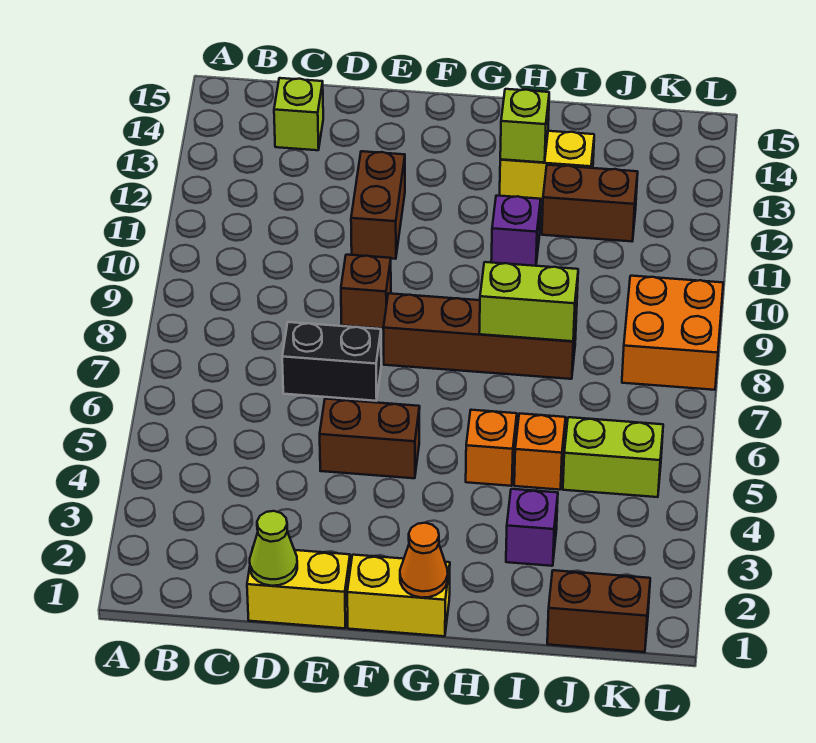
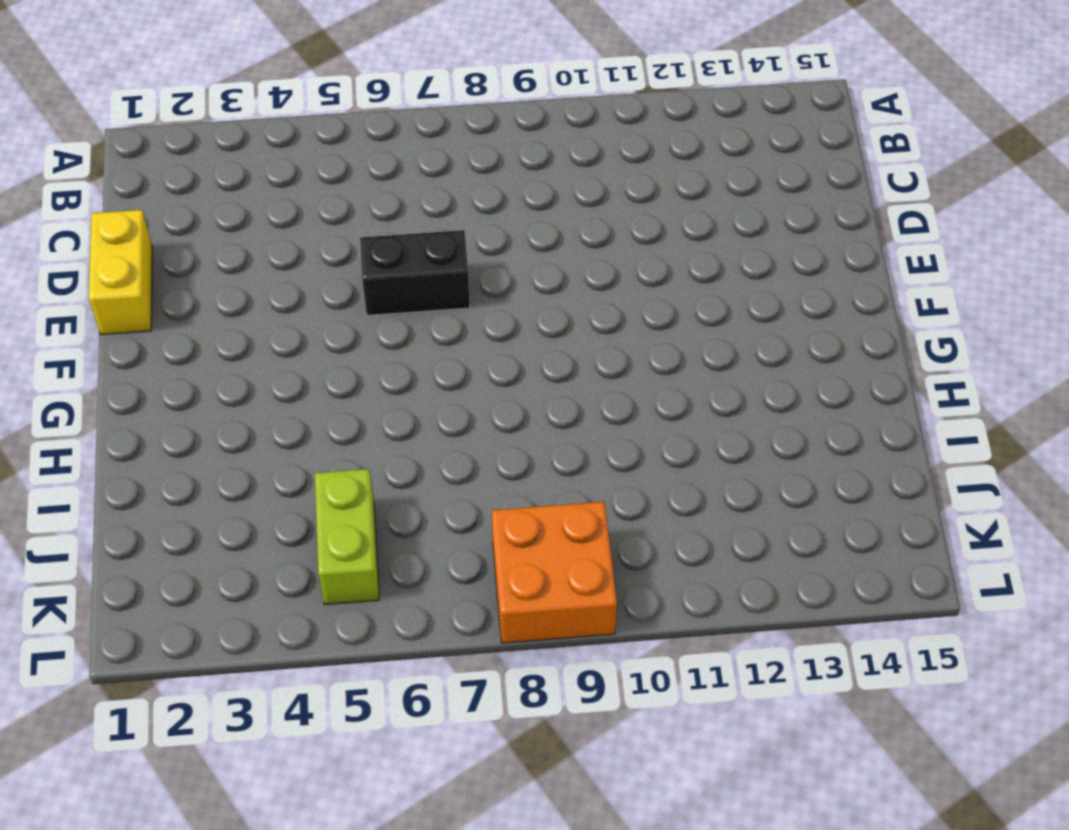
black brick E6:E7 level 1 -> black brick D7:E7 level 1
none -> lime brick C14 level 1
none -> brown brick E5:F5 level 1
none -> brown brick E9 level 1

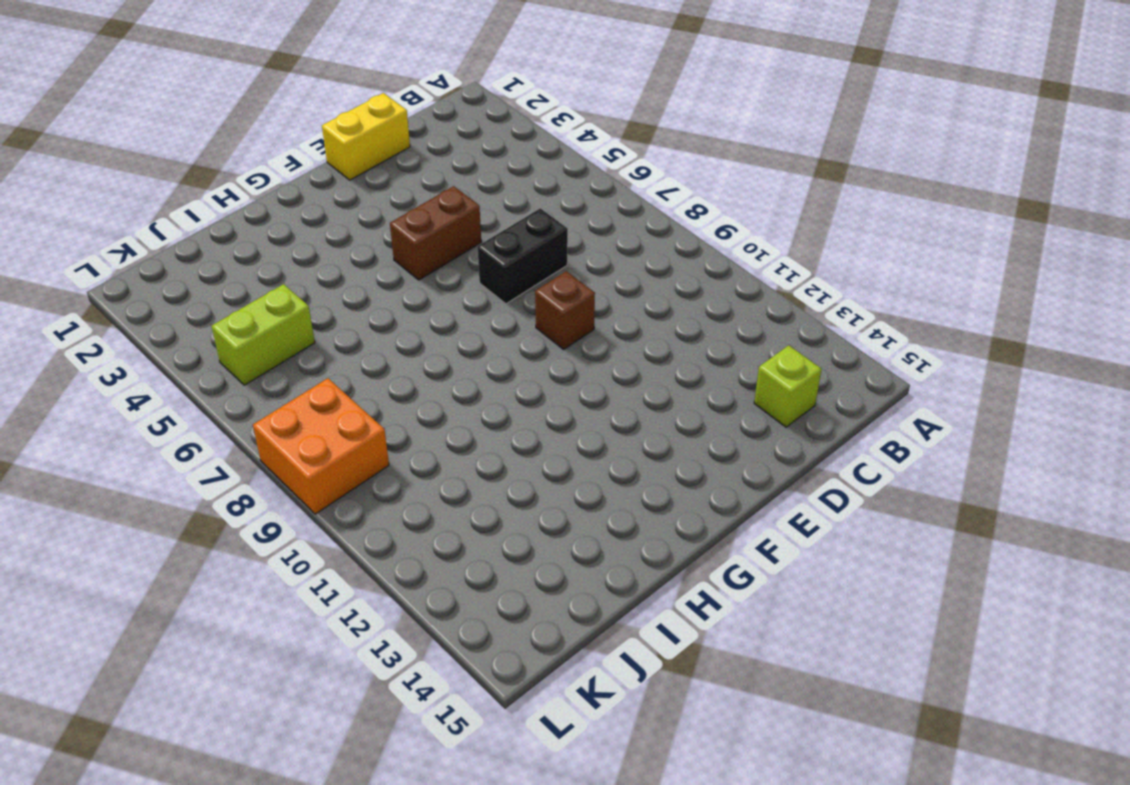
none -> brown brick E11:E12 level 1
none -> yellow brick F1:G1 level 1
none -> brown brick F8:I8 level 1

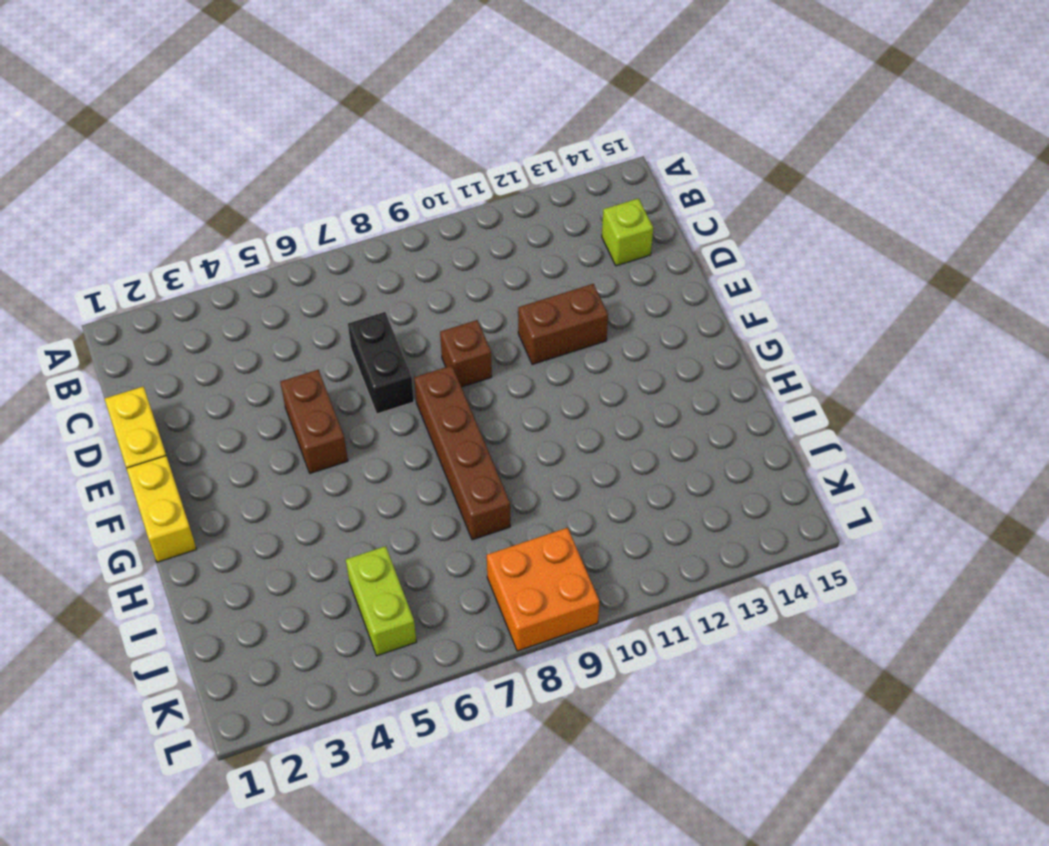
none -> orange brick H5 level 1
none -> purple brick H11 level 1
none -> yellow brick H13:I13 level 1

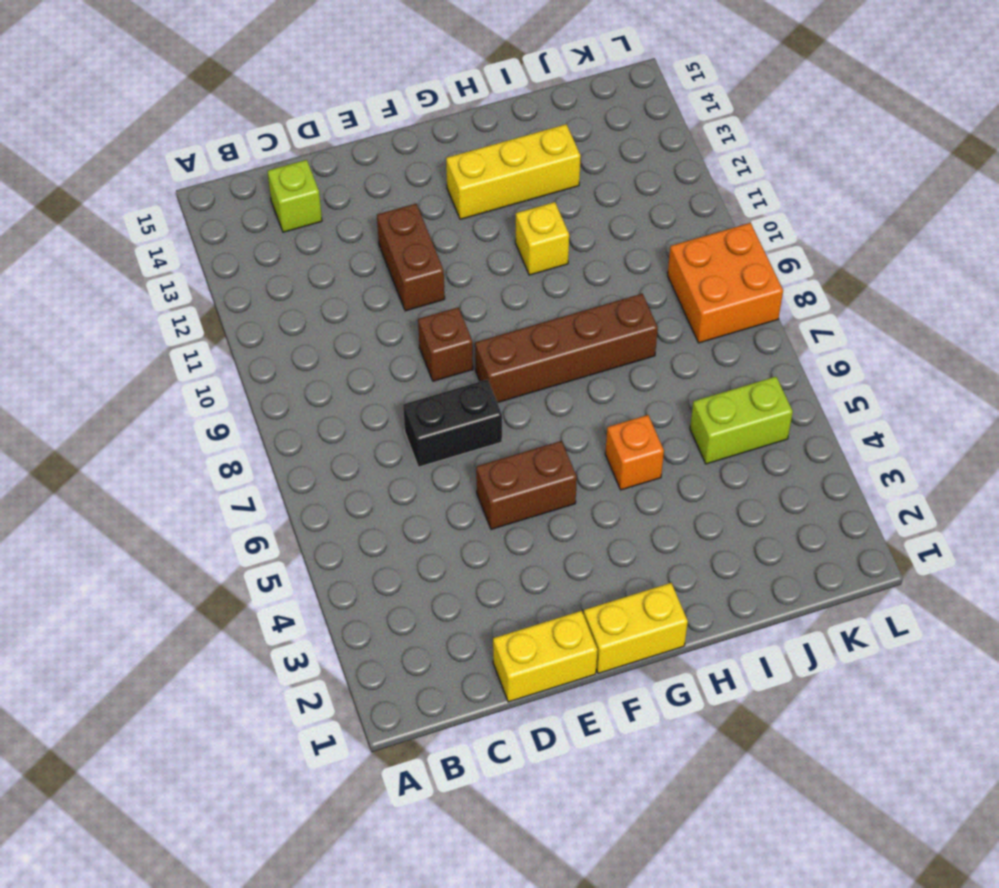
yellow brick G13:I13 level 1 -> yellow brick H13:I13 level 1
yellow brick H11 level 1 -> purple brick H11 level 1
none -> purple brick I3 level 1
none -> orange brick I5 level 1
none -> brown brick I12:J12 level 1

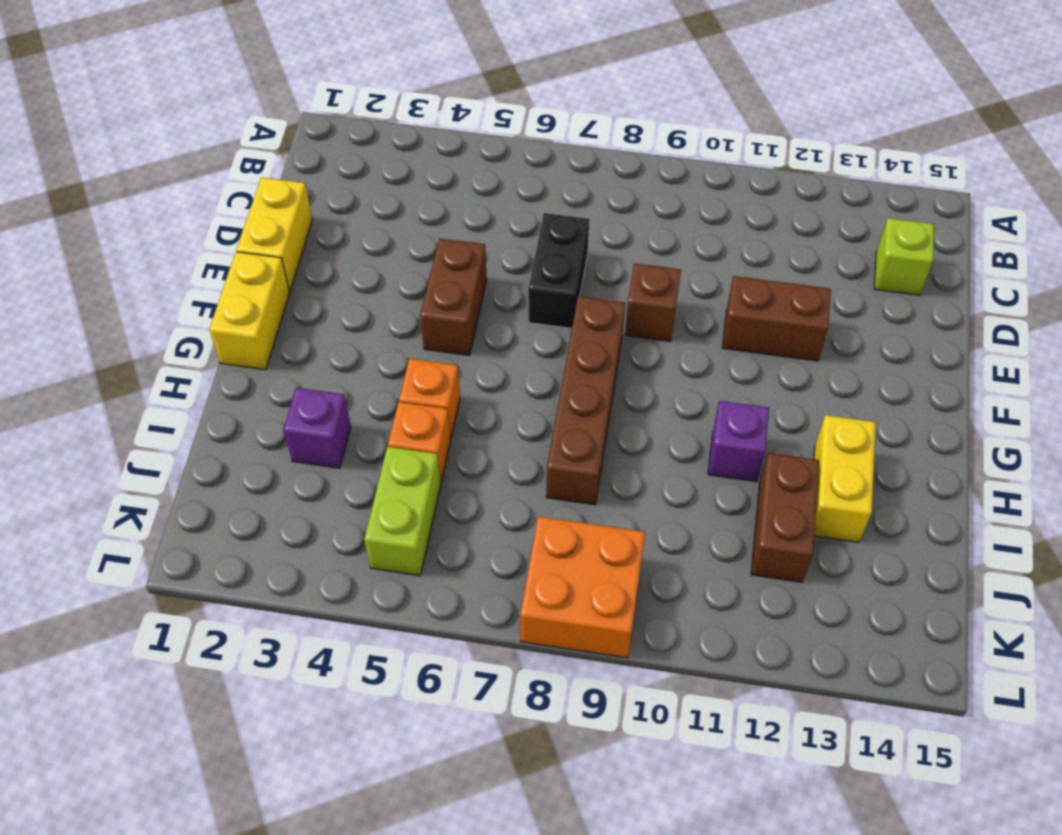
none -> brown brick J1:K1 level 1
none -> lime cone D1 level 2
none -> orange cone G1 level 2

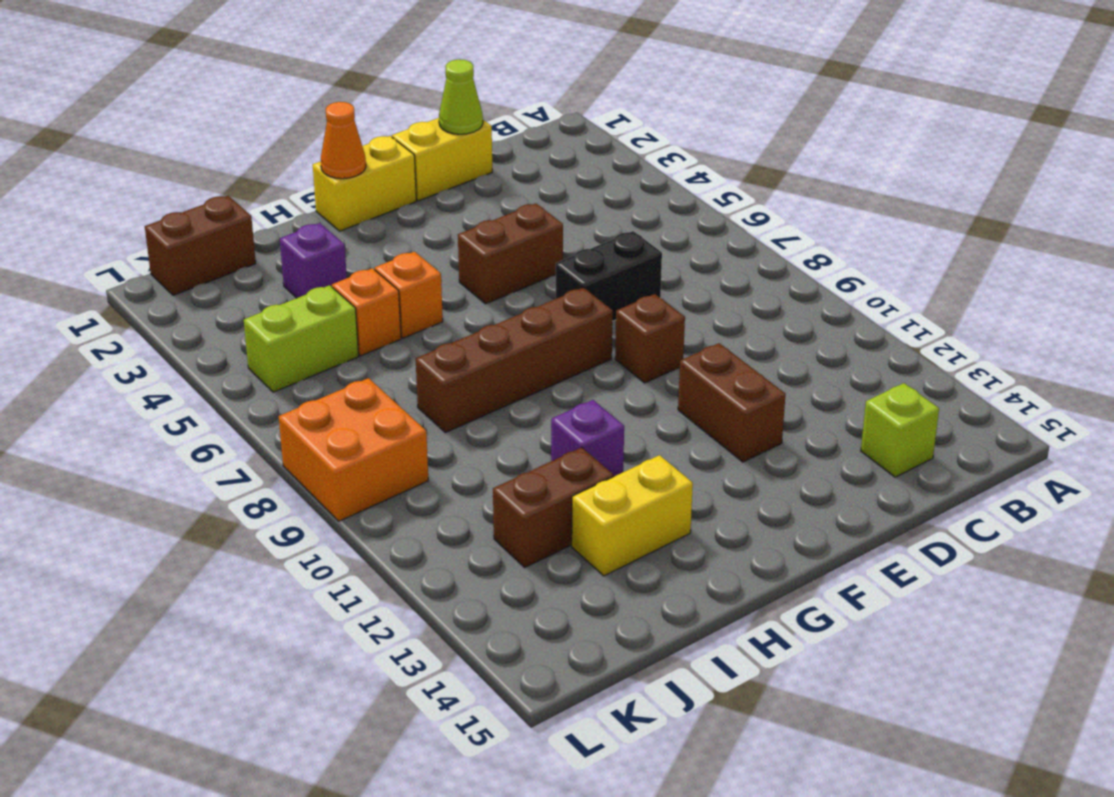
none -> lime brick H8:I8 level 2
none -> lime brick H13 level 2

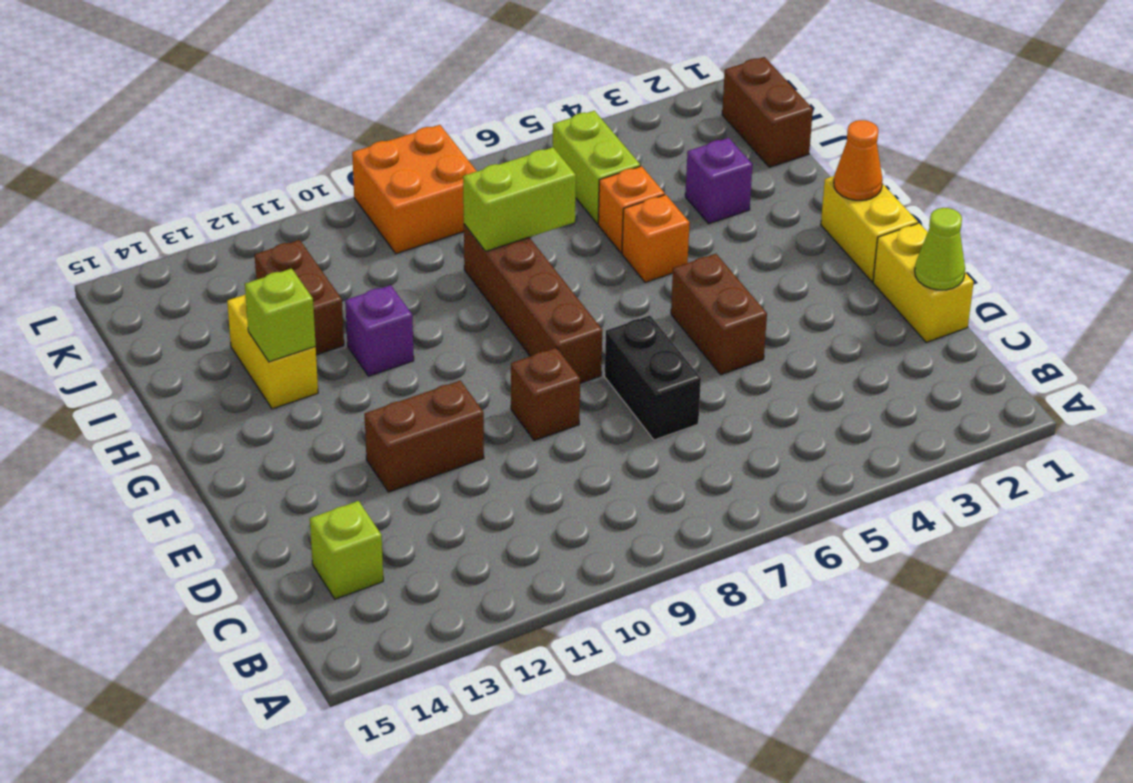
lime brick I7:I8 level 2 -> lime brick H8:I8 level 2

